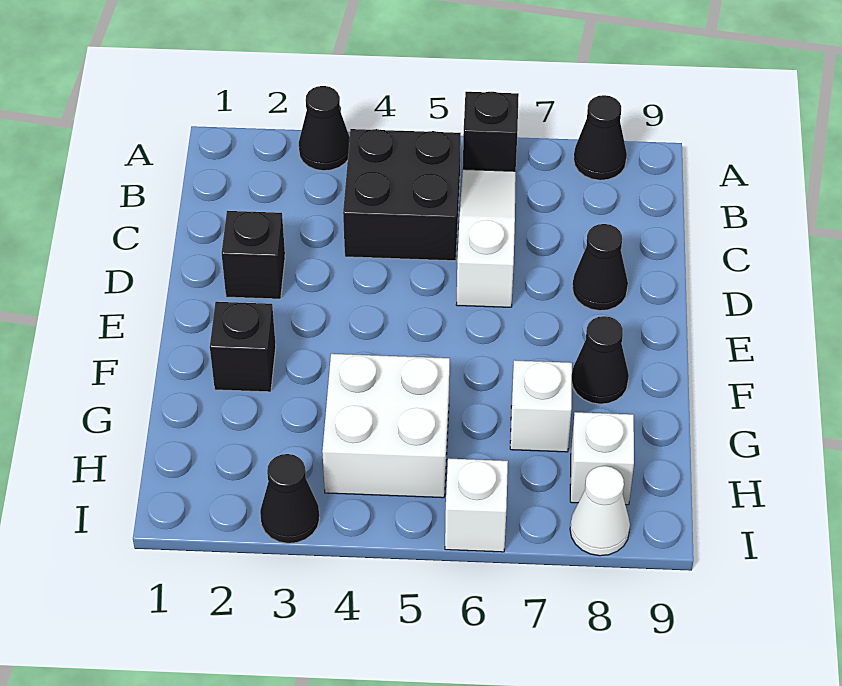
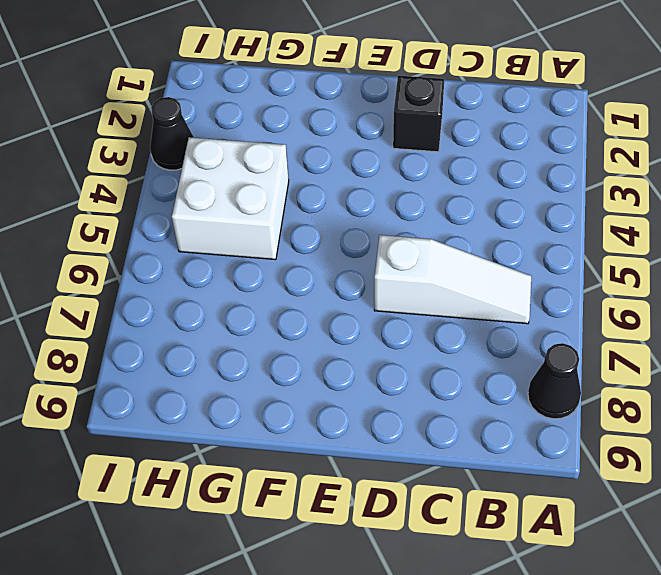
none -> black cone A3 level 1
none -> black brick A6 level 1
none -> black brick B4:C5 level 1

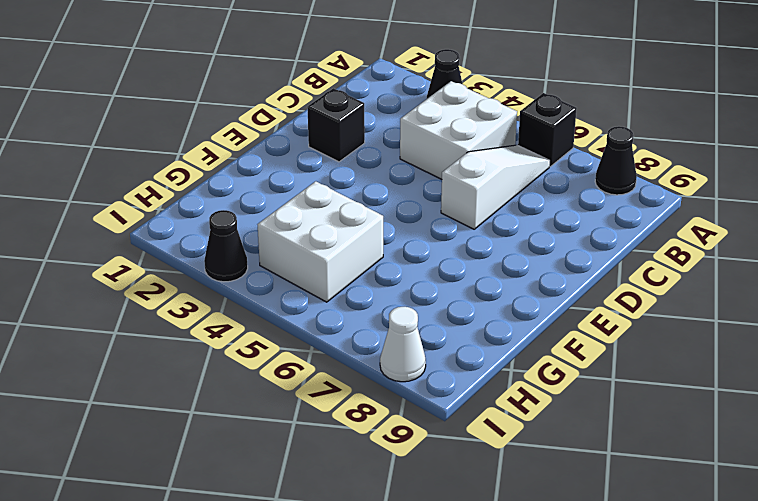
white brick B4:C5 level 1 -> black brick B4:C5 level 1
none -> black cone D8 level 1
none -> black brick F2 level 1
none -> black cone F8 level 1

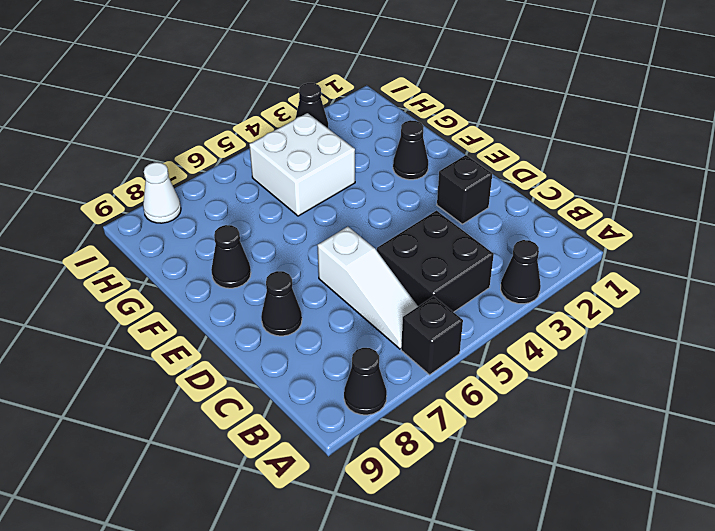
black cone F2 level 1 -> black brick F2 level 1
none -> white brick G7 level 1
none -> white brick H8 level 1
none -> white brick I6 level 1

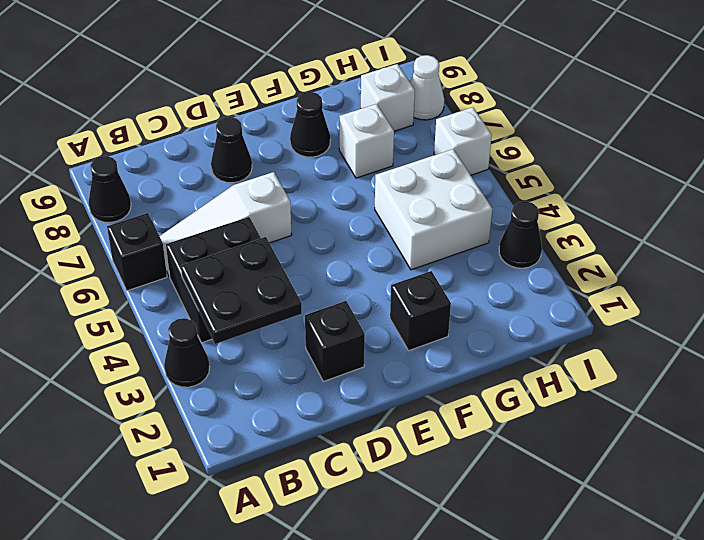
black plate B3:C4 level 2 -> none

